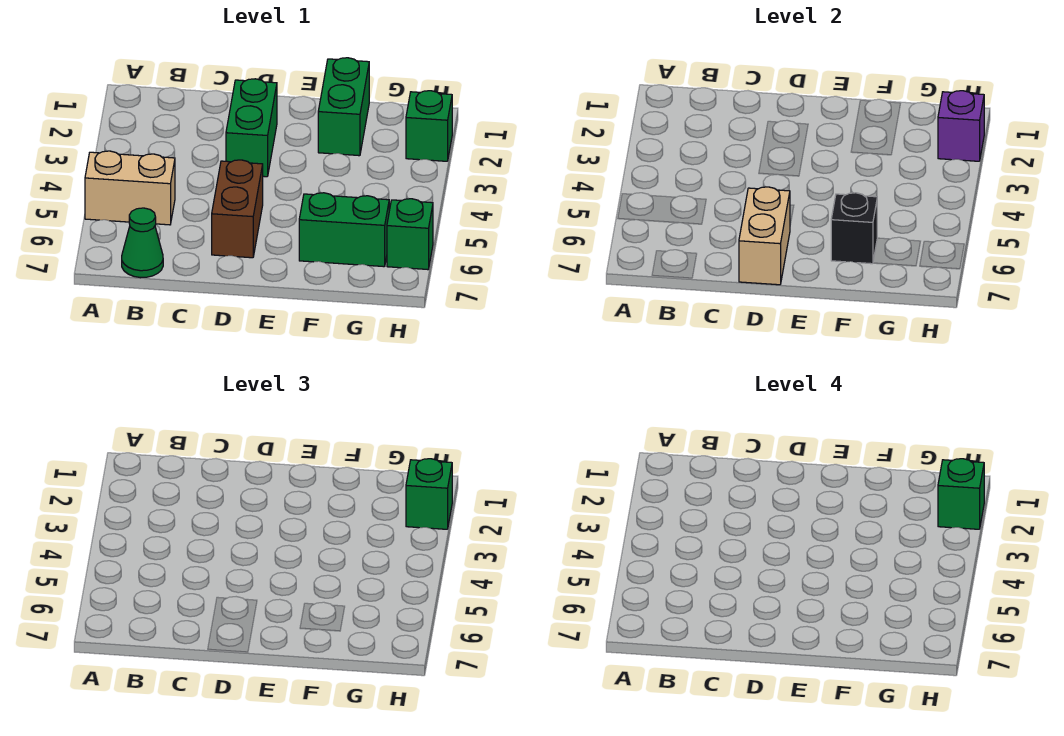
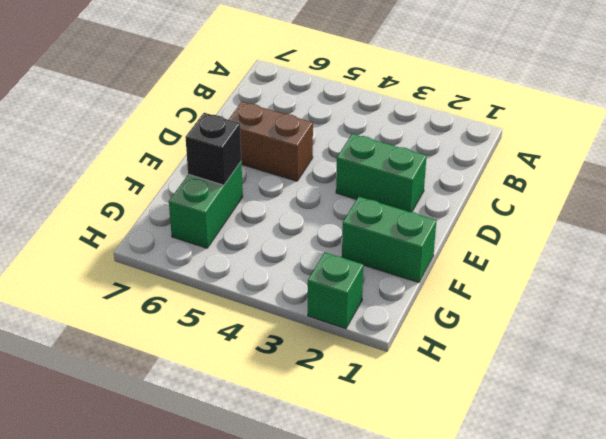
none -> tan brick A5:B5 level 1
none -> green cone B7 level 1
none -> green brick H6 level 1

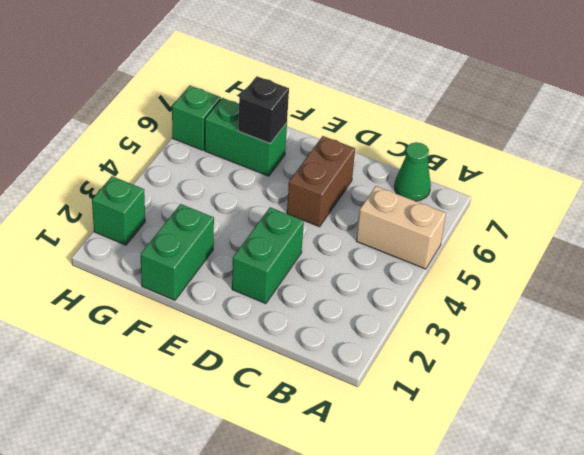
none -> tan brick D6:D7 level 2
none -> purple brick H2 level 2
none -> green brick H2 level 3

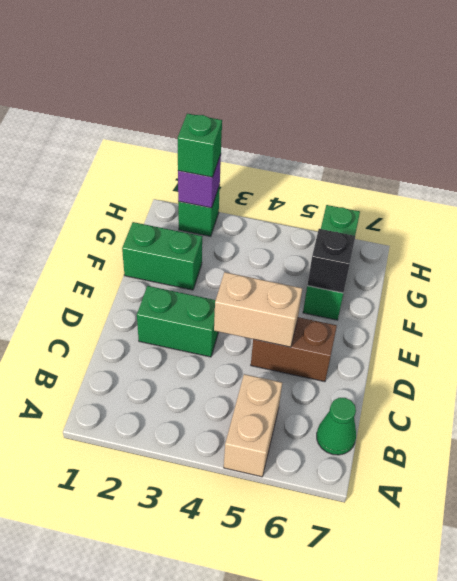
tan brick D4:D5 level 2 -> tan brick D6:D7 level 2
none -> green brick H2 level 4

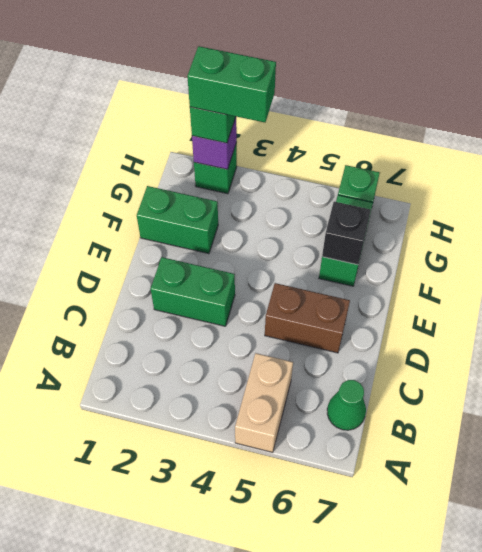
green brick H2:H3 level 4 -> green brick H2 level 4
none -> tan brick D6:D7 level 2

